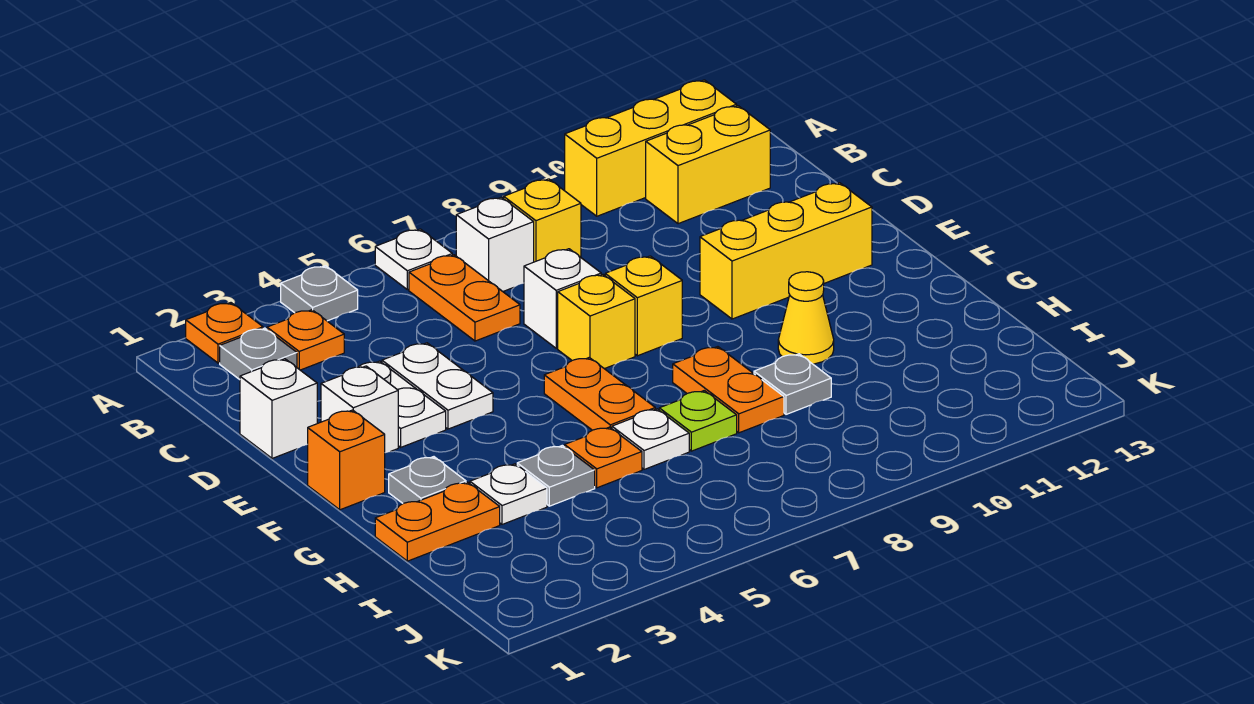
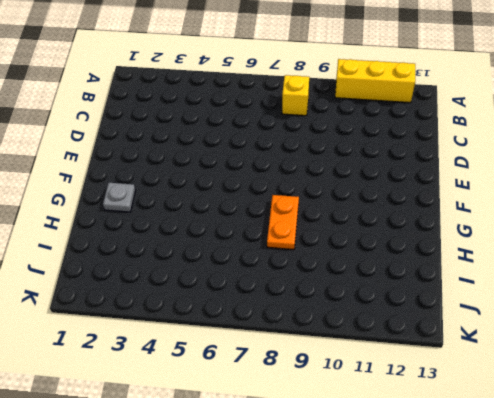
none -> orange plate A2 level 1
none -> grey plate A4 level 1
none -> white plate A6 level 1
none -> grey plate B2 level 1

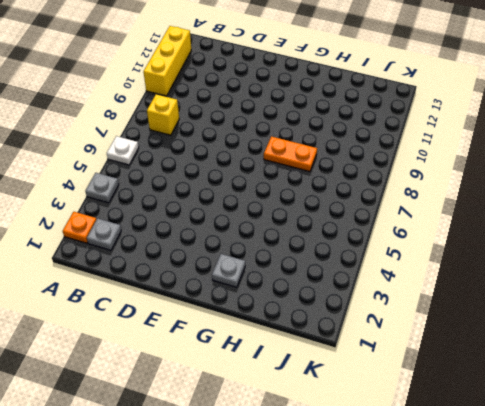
none -> orange plate B3 level 1
none -> orange plate B6:C6 level 1
none -> white brick B7 level 1
none -> yellow brick B11:B12 level 1

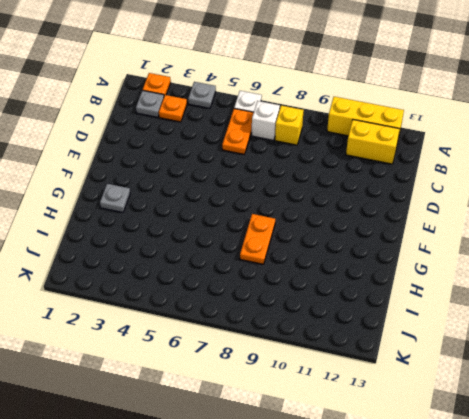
none -> white brick D1 level 1
none -> white plate D3:E3 level 1
none -> white plate D4:E4 level 1
none -> white brick D7 level 1

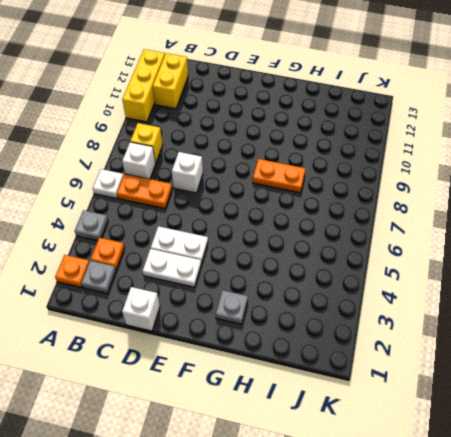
none -> white brick E2 level 1
none -> yellow brick E7 level 1
none -> yellow brick E8 level 1
none -> yellow brick E10:E12 level 1

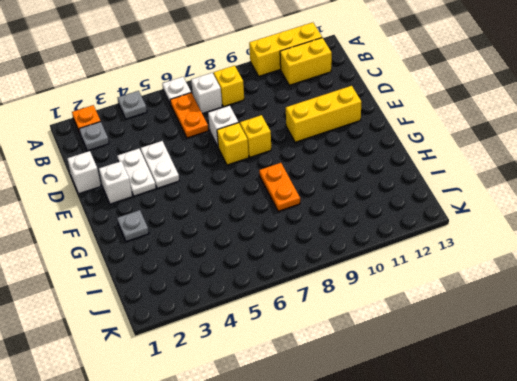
none -> orange plate B3 level 1
none -> orange brick F1 level 1
none -> orange plate F6:G6 level 1
none -> yellow cone G10 level 1

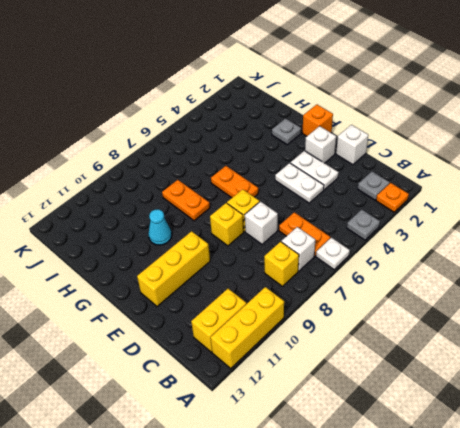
cyan cone G10 level 1 -> yellow cone G10 level 1
none -> orange plate B3 level 1
none -> orange plate H1:H2 level 1
none -> white plate H3 level 1
none -> grey plate H4 level 1

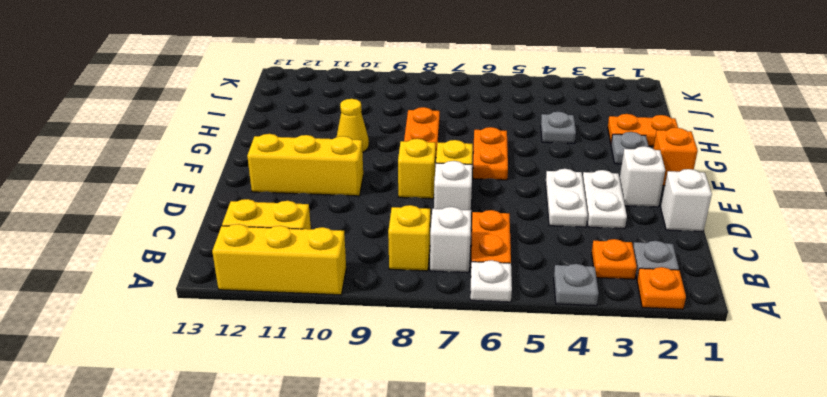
none -> white plate H3 level 1
none -> orange plate H5 level 1
none -> white plate H6 level 1
none -> lime plate H7 level 1

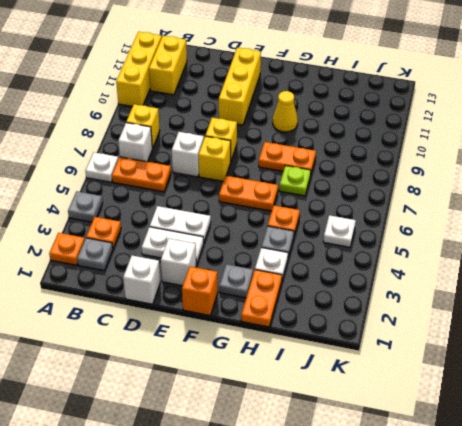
white plate J5 level 1 -> white plate H6 level 1
none -> grey plate H9 level 1

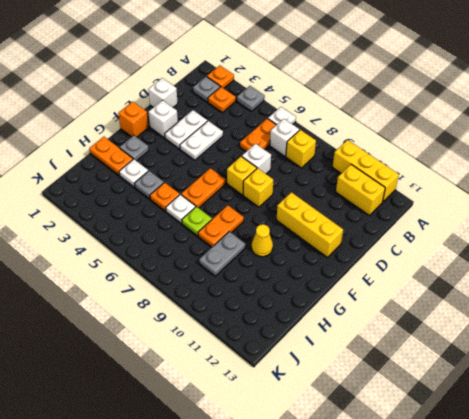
grey plate H9:I9 level 1 -> grey plate H9 level 1

